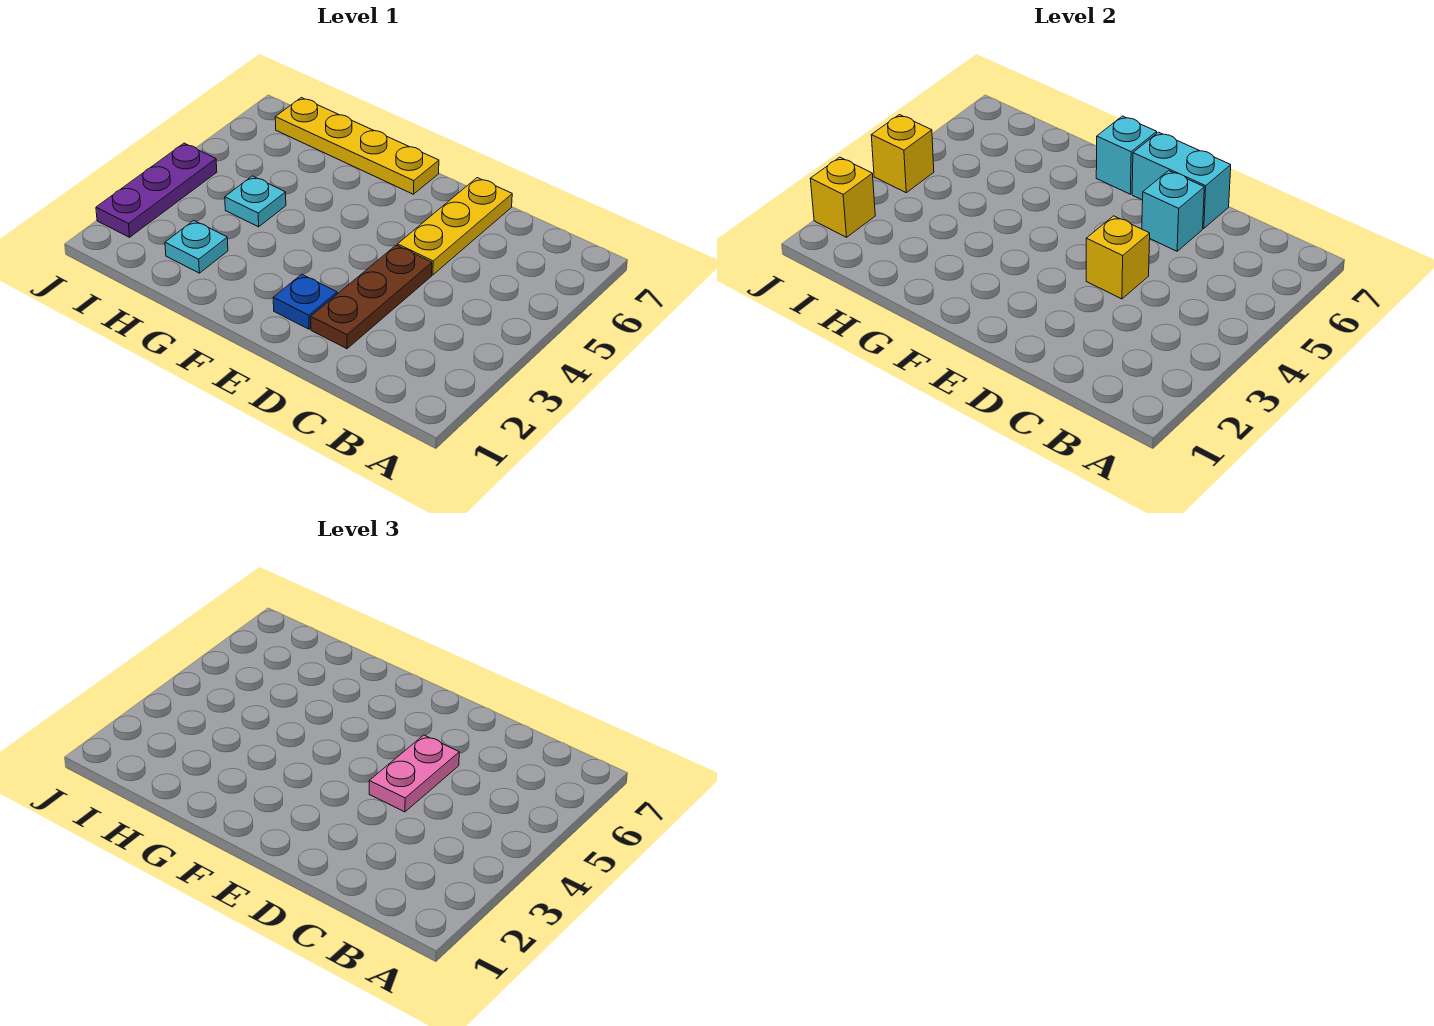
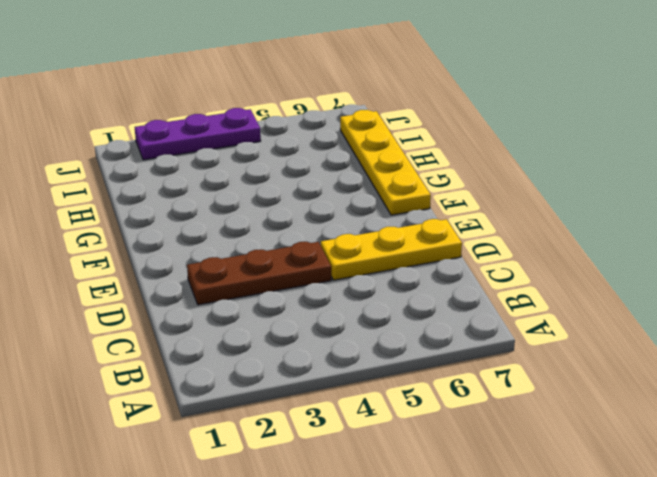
none -> blue plate E2 level 1
none -> cyan plate H2 level 1
none -> cyan plate H4 level 1

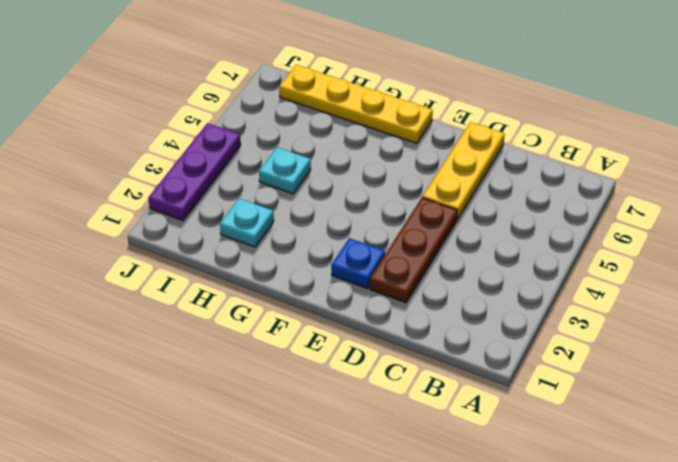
none -> yellow brick D4 level 2
none -> cyan brick D6 level 2
none -> cyan brick D7:E7 level 2

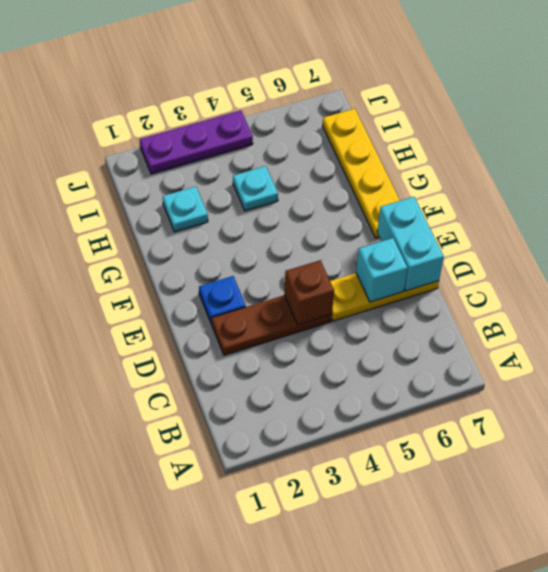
brown brick D4 level 2 -> yellow brick D4 level 2
none -> cyan brick F7 level 2
none -> yellow brick J2 level 2
none -> yellow brick J4 level 2

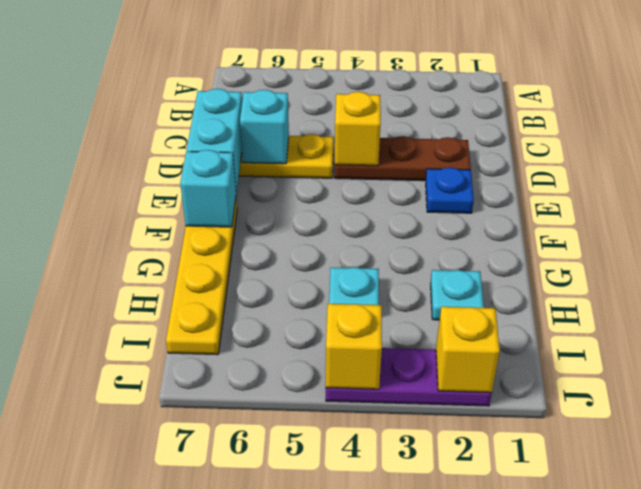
none -> pink plate D4:D5 level 3

